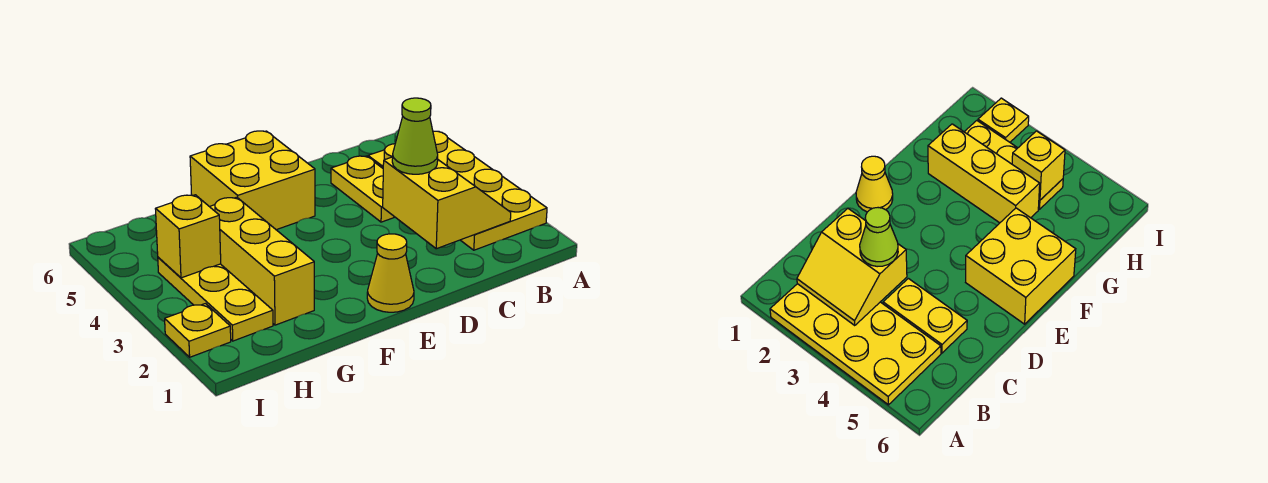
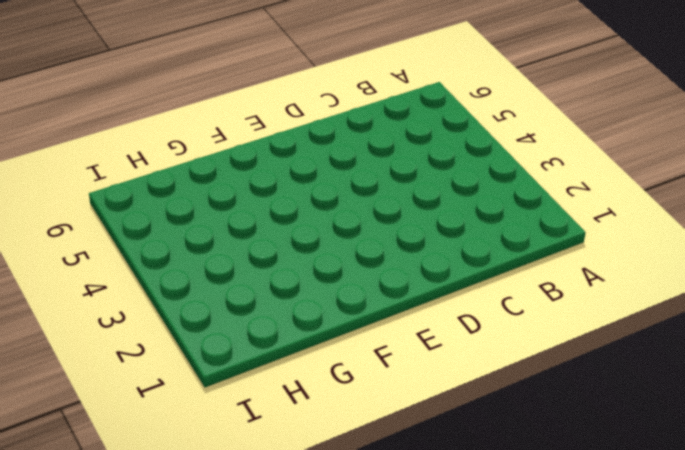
none -> yellow plate A2:B5 level 1
none -> yellow plate C4:C5 level 1

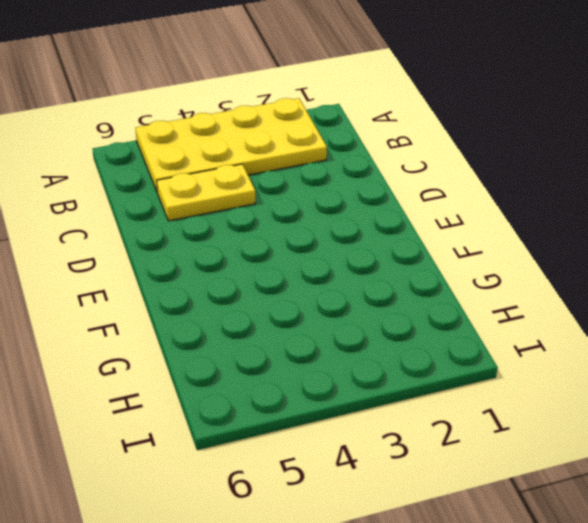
none -> yellow cone E1 level 1
none -> yellow brick E5:F6 level 1

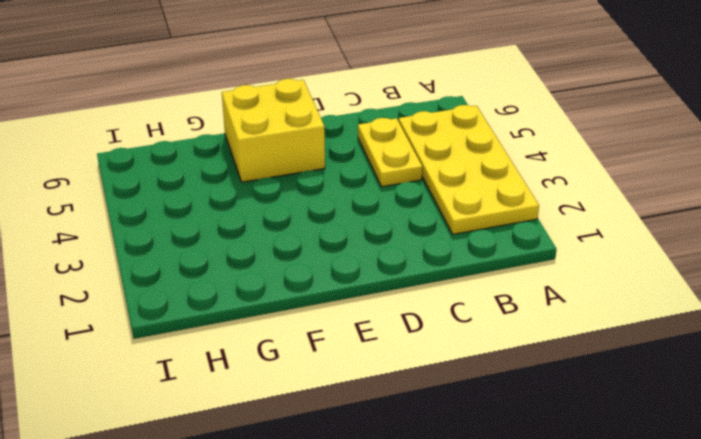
none -> yellow cone E1 level 1
none -> yellow brick G2:G4 level 1

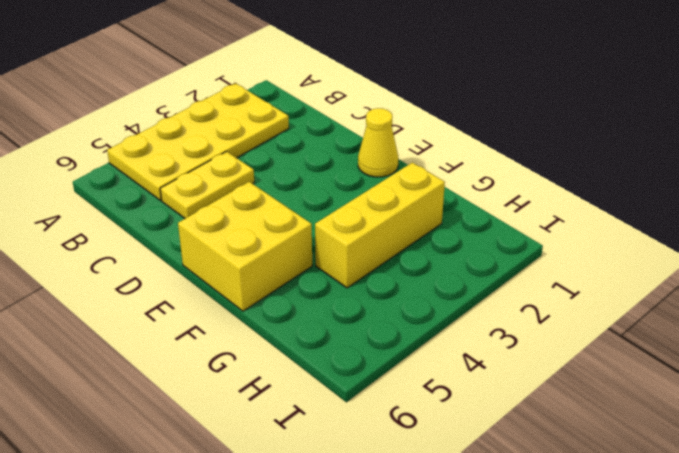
none -> yellow plate H2:H4 level 1
none -> yellow plate I2 level 1

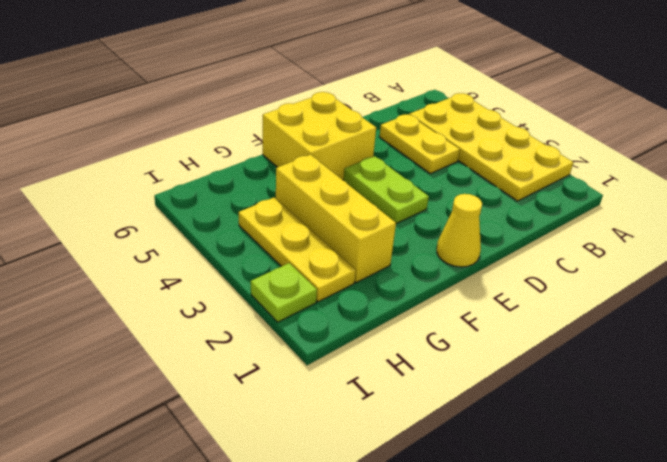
lime plate E3:E4 level 1 -> none
lime plate I2 level 1 -> yellow plate I2 level 1
none -> yellow slope B2:C3 level 2 top C
none -> yellow brick H4 level 2

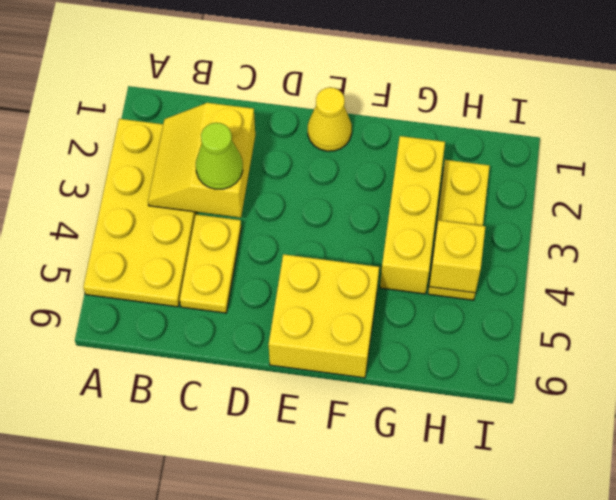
none -> yellow plate I2 level 1

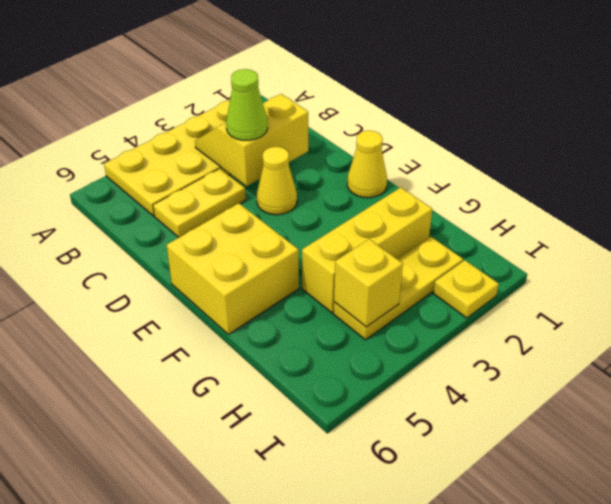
yellow cone D3 level 1 -> none

